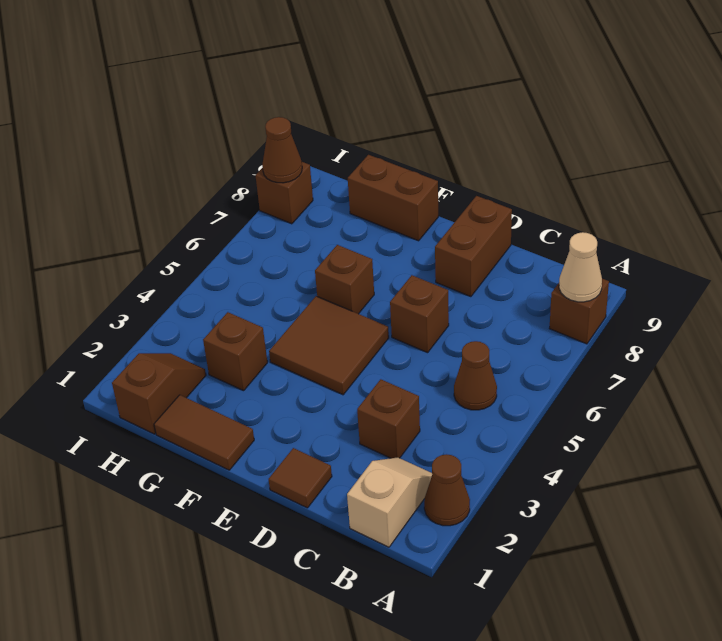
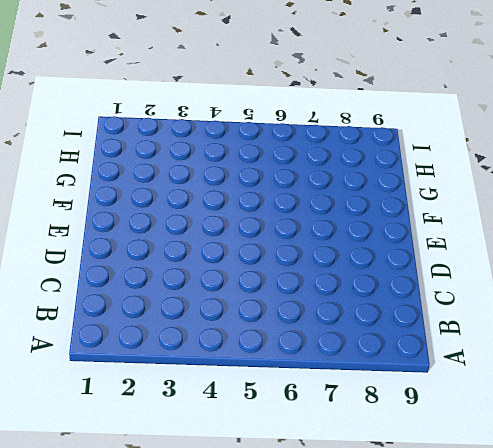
none -> brown cone A2 level 1
none -> brown brick A8 level 1
none -> tan slope B1:B2 level 1 top 1

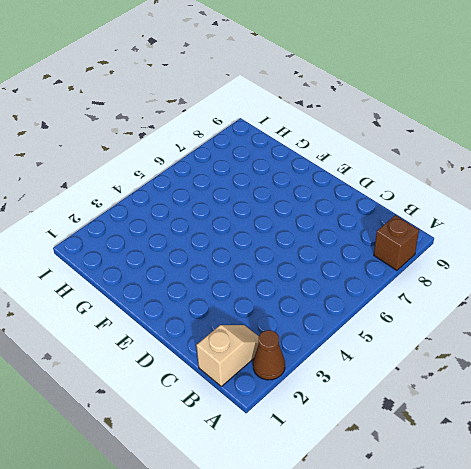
none -> brown cone B5 level 1
none -> brown brick C3 level 1
none -> brown tile D1 level 1

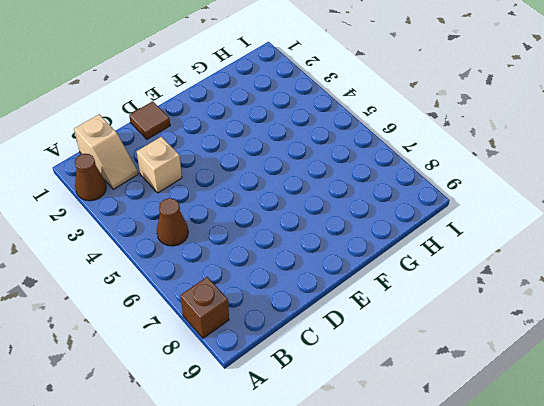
tan brick C3 level 1 -> brown brick C3 level 1
none -> brown brick D6 level 1
none -> brown brick D8:D9 level 1
none -> brown tile E4:F5 level 1

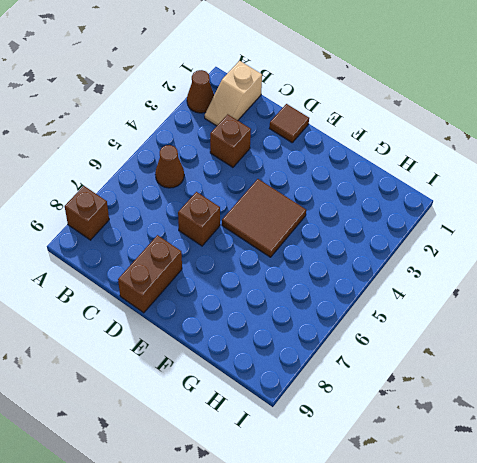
none -> brown tile F1:G1 level 1
none -> brown brick F6 level 1
none -> brown brick F9:G9 level 1

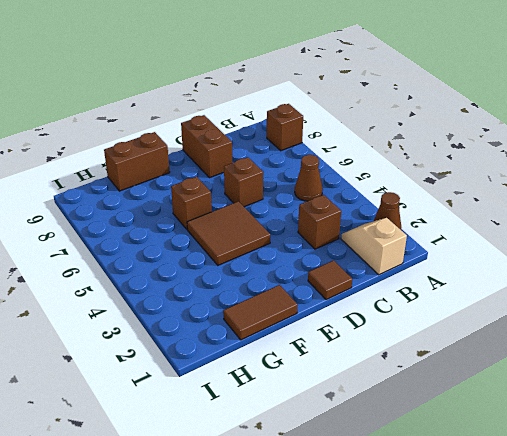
none -> brown brick G3 level 1
none -> brown slope H1:H2 level 1 top 1
none -> brown brick I8 level 1

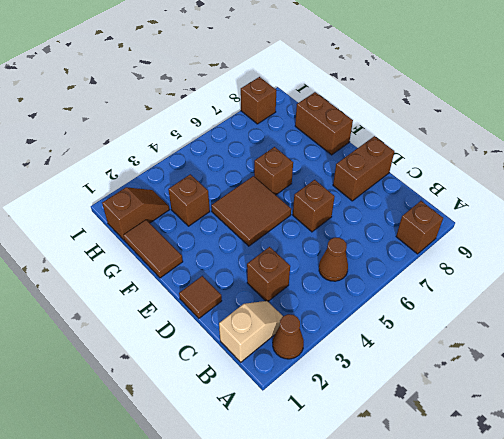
none -> tan cone A8 level 2
none -> brown cone I8 level 2

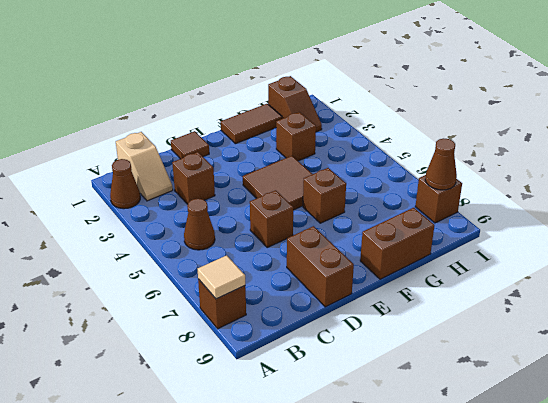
tan tile A8 level 2 -> tan cone A8 level 2

